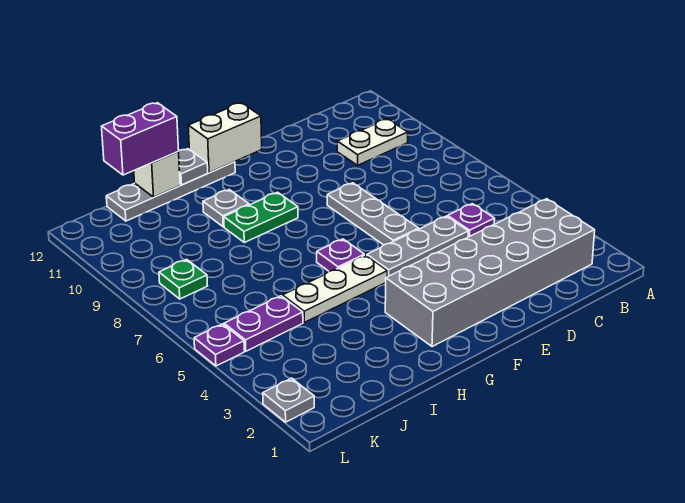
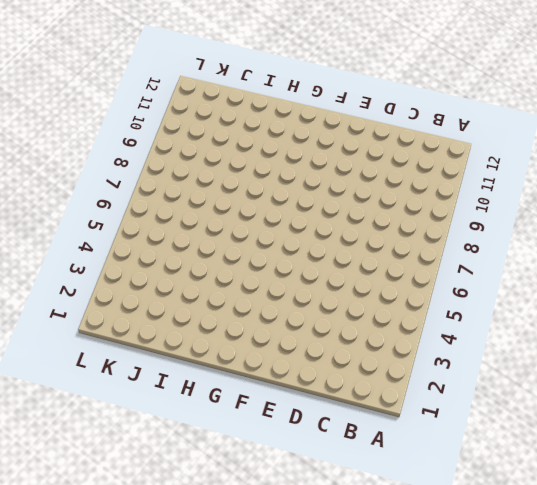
none -> grey brick B2:G3 level 1
none -> white plate B10:C10 level 1
none -> purple plate C5 level 1

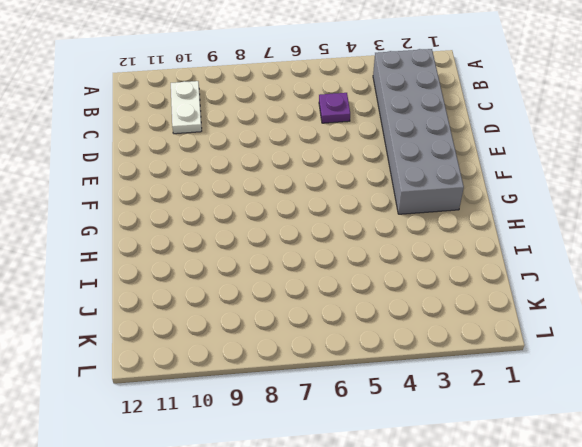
none -> grey plate D5:F5 level 1
none -> grey plate E6:E8 level 1
none -> white plate G5:I5 level 1

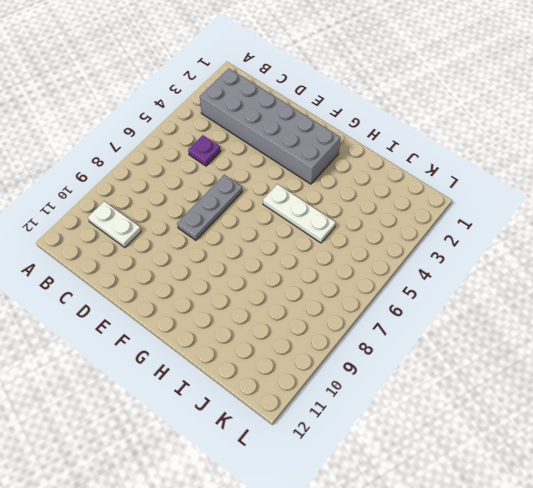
none -> grey plate D5:F5 level 1
none -> purple plate G6 level 1
none -> green plate G9:H9 level 1

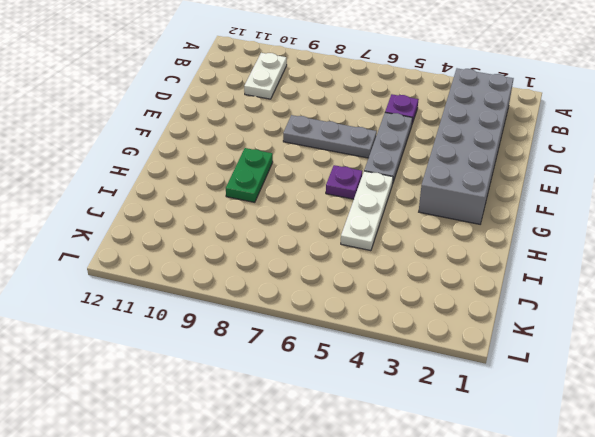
none -> grey plate G12:J12 level 1
none -> grey plate H10 level 1
none -> purple plate J5:K5 level 1

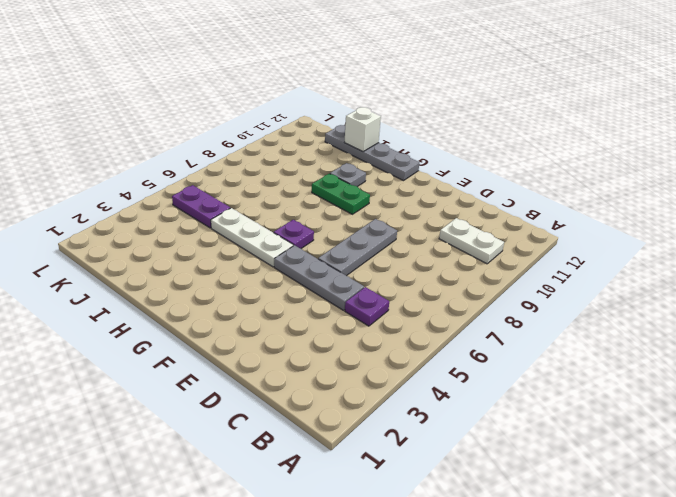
none -> grey brick B2:G3 level 1
none -> green plate K8 level 1
none -> grey plate L2 level 1

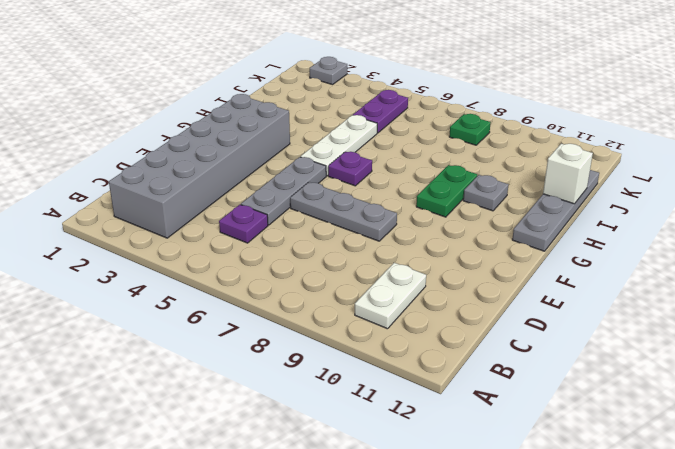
none -> purple plate L5 level 1
none -> white brick F12:G12 level 2
none -> grey plate H12 level 2

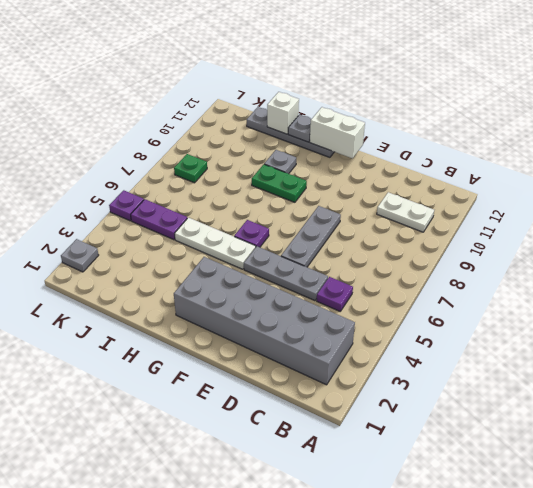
none -> purple brick I12:J12 level 3

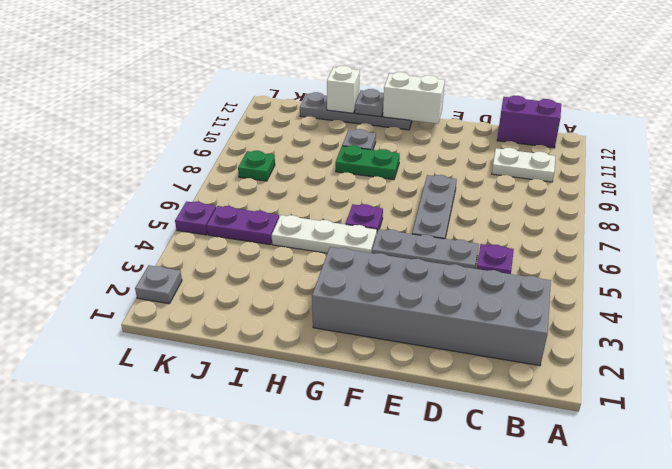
purple brick B12:C12 level 1 -> purple brick I12:J12 level 3

